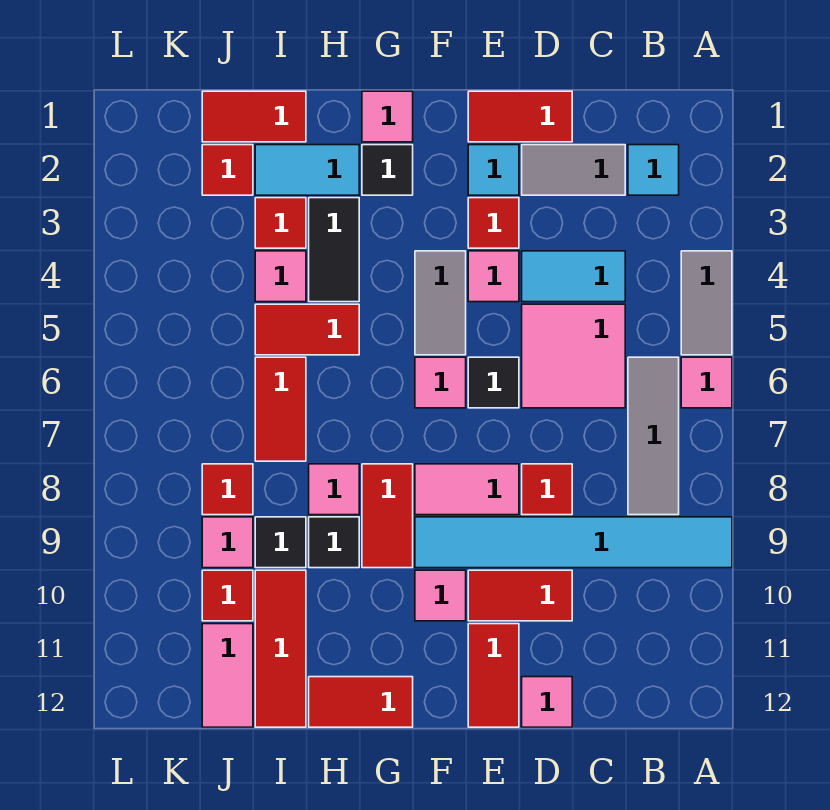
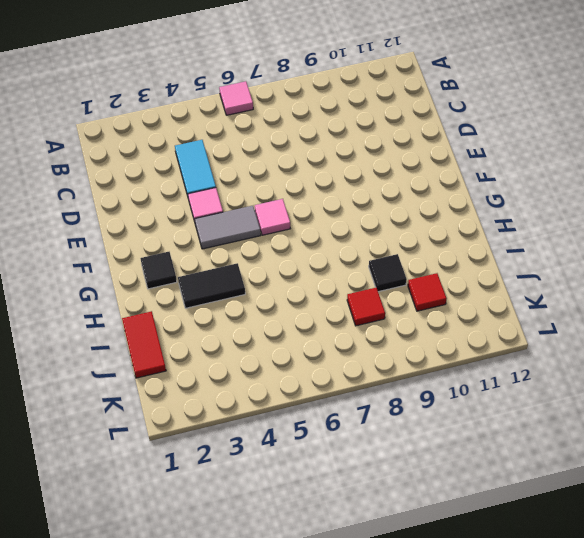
none -> grey tile A4:A5 level 1
none -> cyan tile A9:F9 level 1
none -> cyan tile B2 level 1
none -> grey tile B6:B8 level 1

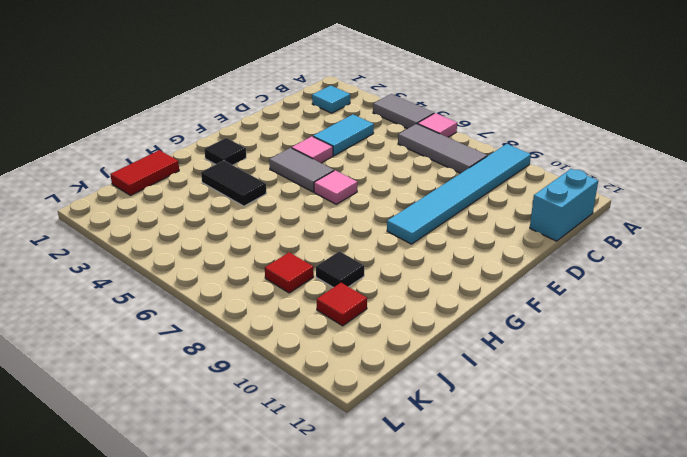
cyan brick B12:C12 level 1 -> none
none -> grey tile C2:D2 level 1
none -> pink tile C5:D6 level 1
none -> red tile D1:E1 level 1
none -> red tile D8 level 1

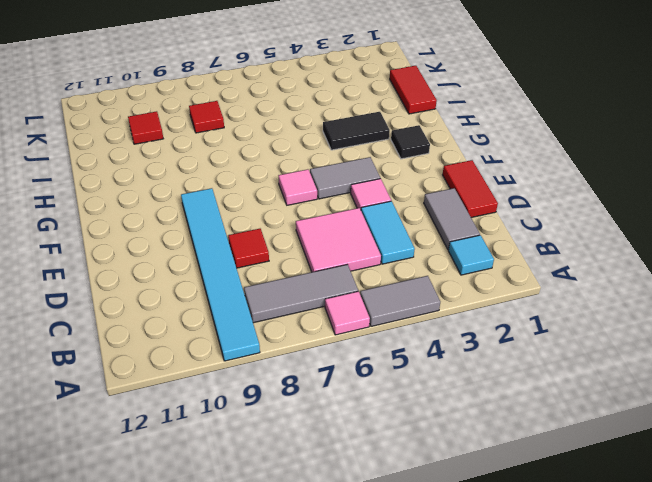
none -> red tile D10:E10 level 1
none -> pink tile D12 level 1
none -> cyan tile E2 level 1
none -> red tile E3 level 1

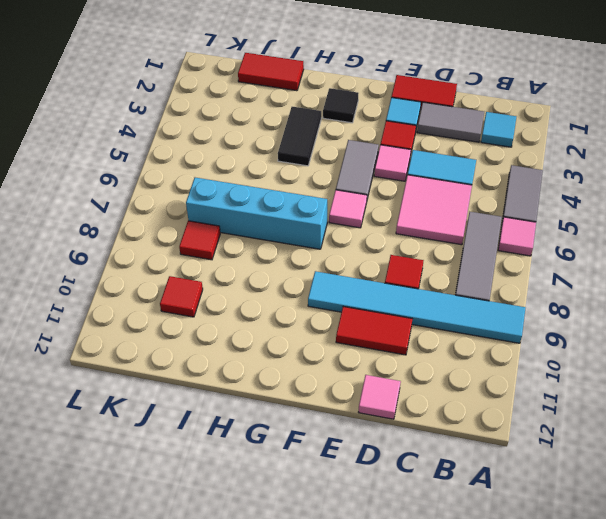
cyan brick G7:J7 level 1 -> red tile I6:I7 level 1
none -> black tile E6 level 1
none -> pink tile E8:F8 level 1
none -> red tile E11:E12 level 1
none -> pink tile F10 level 1

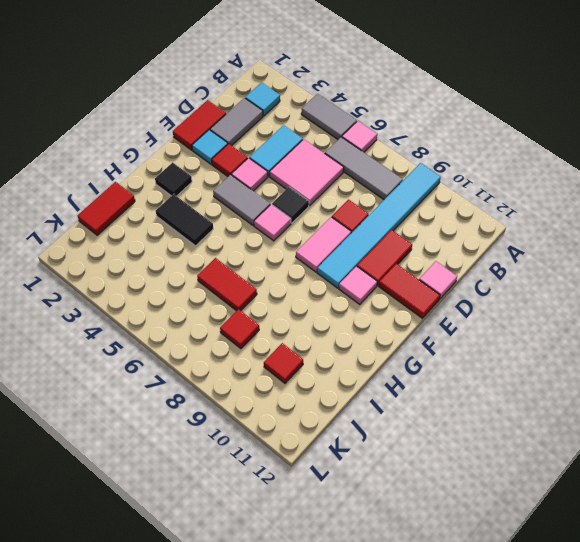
none -> pink tile G1 level 1
none -> red tile G8:G9 level 1
none -> red tile G12:H12 level 1
none -> cyan tile H2:I2 level 1

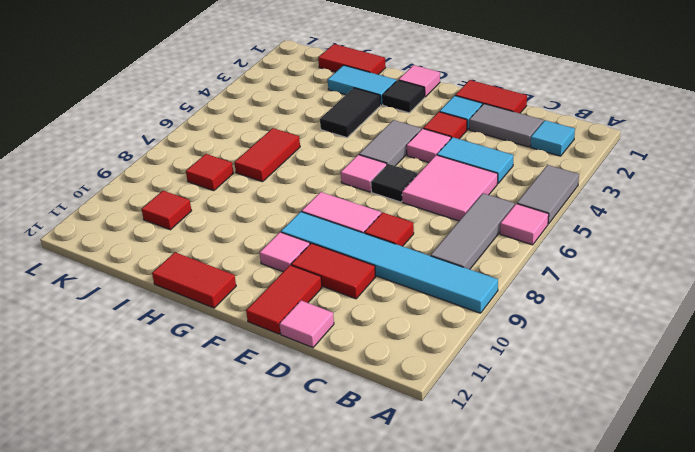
none -> red tile G8:G9 level 1
none -> red tile H5:I5 level 1
none -> pink tile H8 level 1
none -> black tile H9 level 1

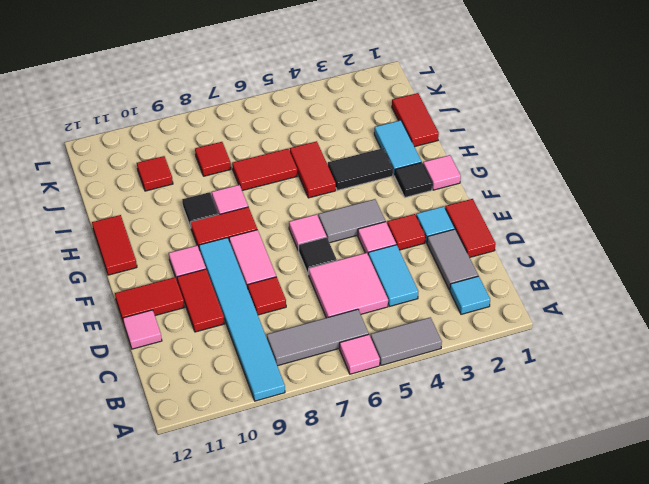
none -> red tile I3 level 1
none -> pink tile I4 level 1
none -> black tile I9 level 1
none -> red tile I10:I12 level 1

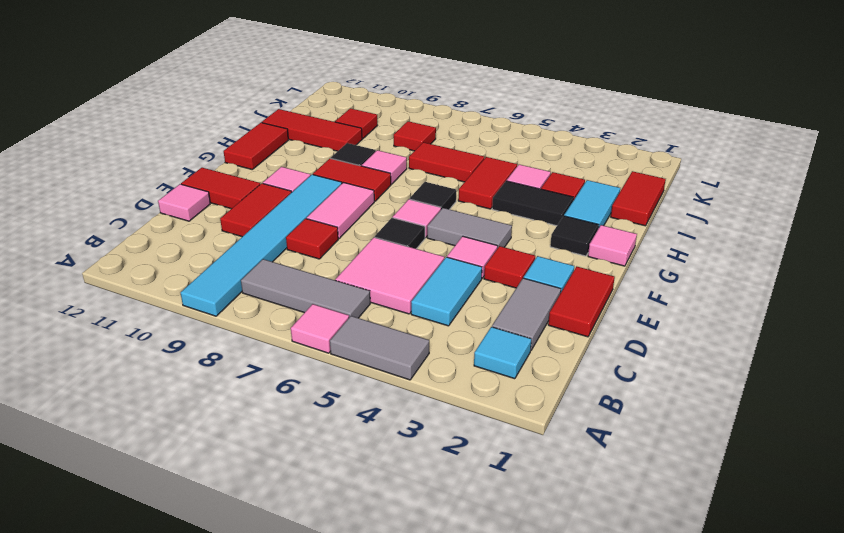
black tile G6 level 1 -> black tile I9 level 1
none -> red tile J2 level 1
none -> pink tile J9 level 1
none -> pink tile J11:J12 level 1

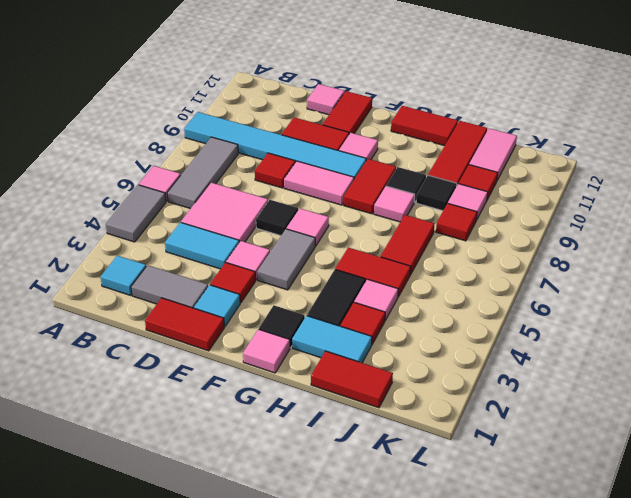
none -> red tile J2 level 1

